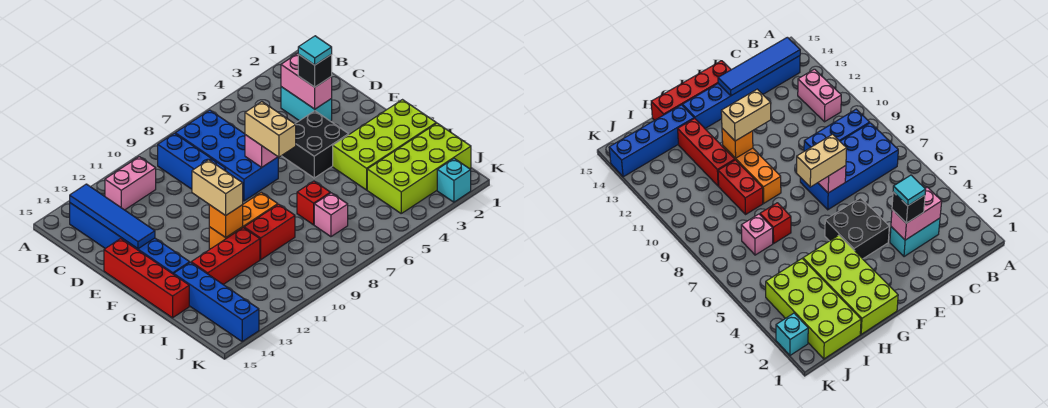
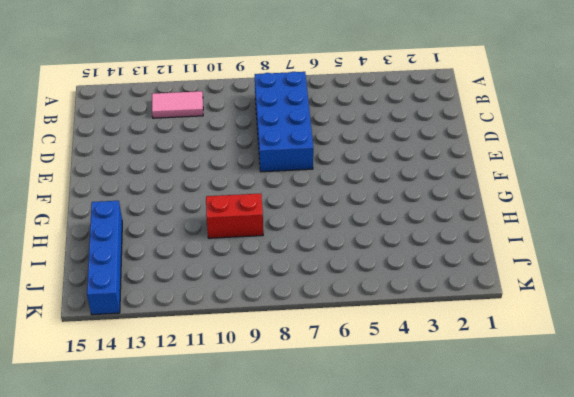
pink tile B11:B12 level 1 -> pink brick B11:B12 level 1
none -> blue brick B9:D9 level 1
none -> blue brick B14:G14 level 1
none -> cyan brick C3:D3 level 1

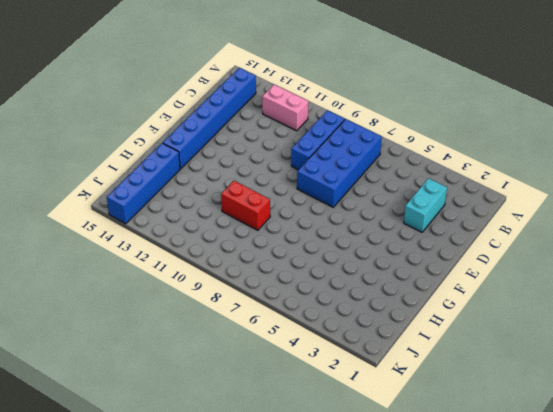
none -> black brick E4:F5 level 1
none -> red brick E15:H15 level 1
none -> lime brick G1:H4 level 1

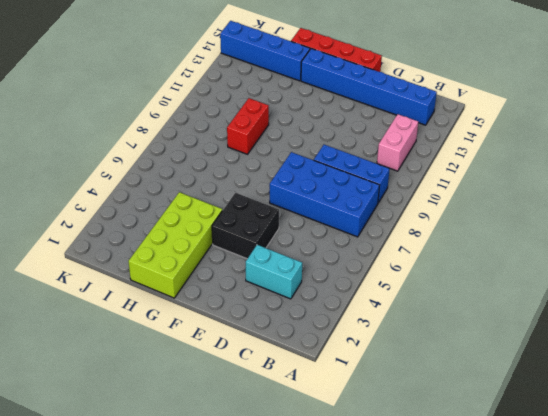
none -> orange brick G9:G11 level 1
none -> red brick H7 level 1
none -> red brick H11:H13 level 1

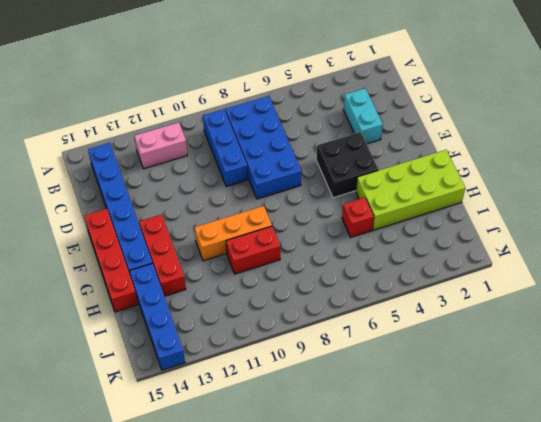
red brick F13:H13 level 1 -> red brick H11:H13 level 1
red brick H5 level 1 -> red brick H7 level 1
none -> lime brick I1:J4 level 1
none -> pink brick I7 level 1
none -> cyan brick K2 level 1

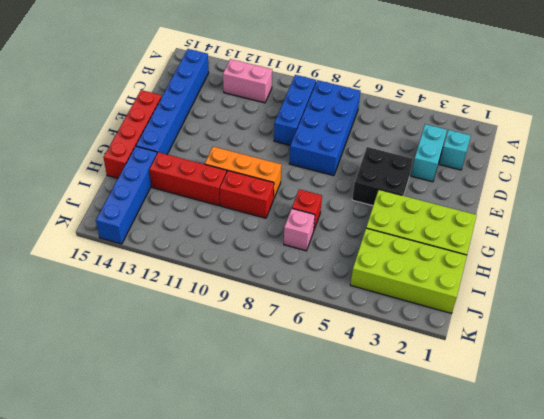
cyan brick C2 level 1 -> cyan brick K2 level 1
none -> blue tile B14:E14 level 2
none -> pink brick C3:D3 level 2
none -> pink brick E7 level 2

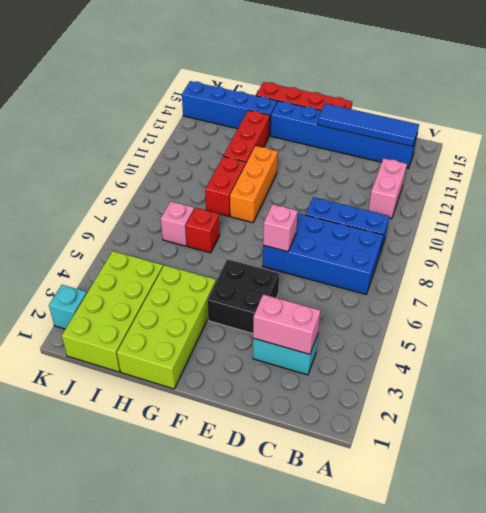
none -> orange brick G11 level 2
none -> black brick D3 level 3
none -> tan brick E7:F7 level 3

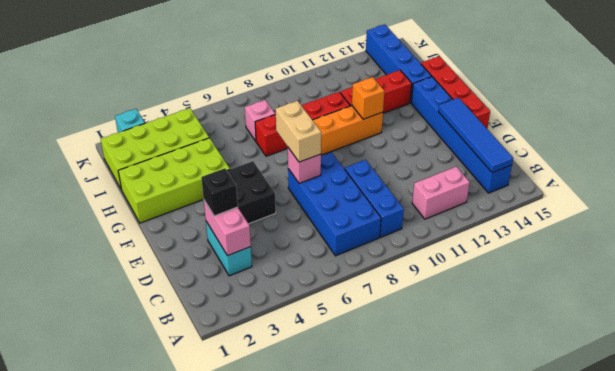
none -> tan brick F11:G11 level 3
none -> cyan tile D3 level 4

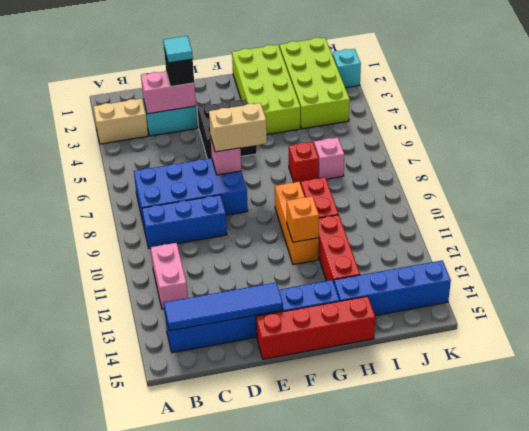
tan brick A3:B3 level 1 -> tan brick F11:G11 level 3

